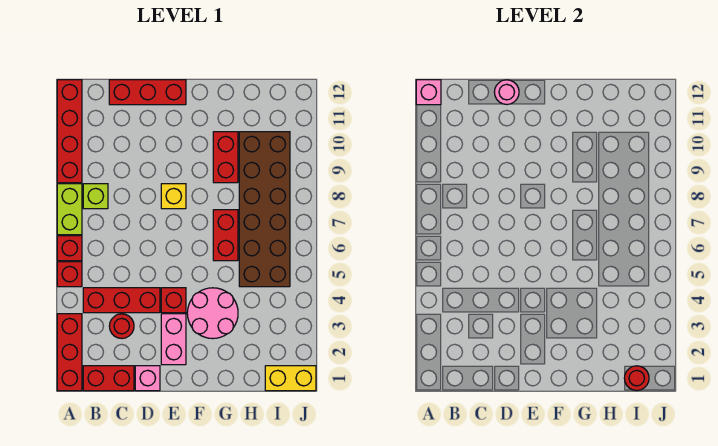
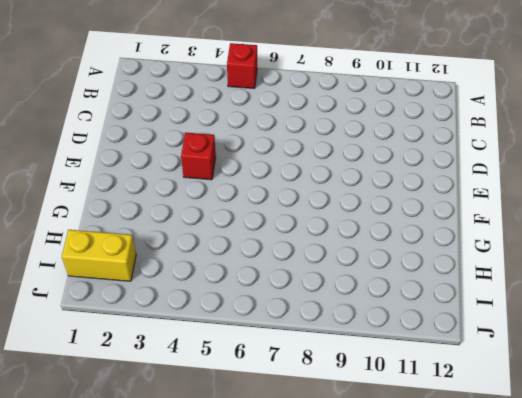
yellow brick I1:I2 level 1 -> yellow brick I1:J1 level 1
none -> red brick A1:A3 level 1
none -> red brick A6 level 1
none -> lime brick A7:A8 level 1

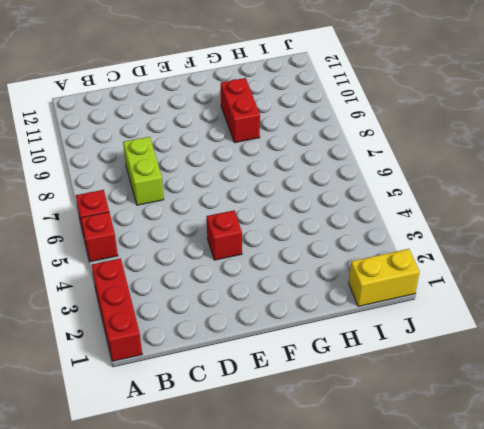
lime brick C7:C8 level 1 -> lime brick A7:A8 level 1
none -> red brick A9:A12 level 1
none -> red brick B1:C1 level 1
none -> red brick B4:D4 level 1

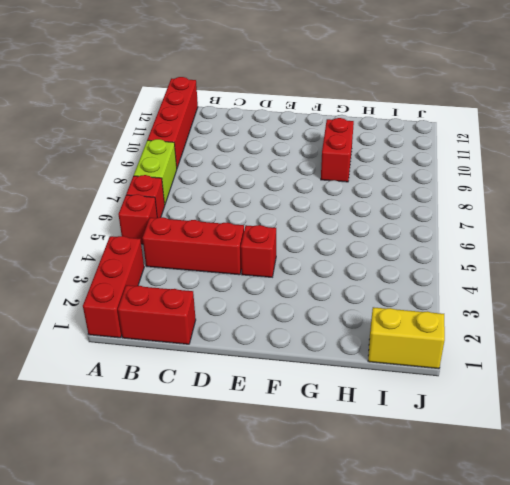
none -> lime brick B8 level 1
none -> red round brick C3 level 1
none -> red brick C12:E12 level 1

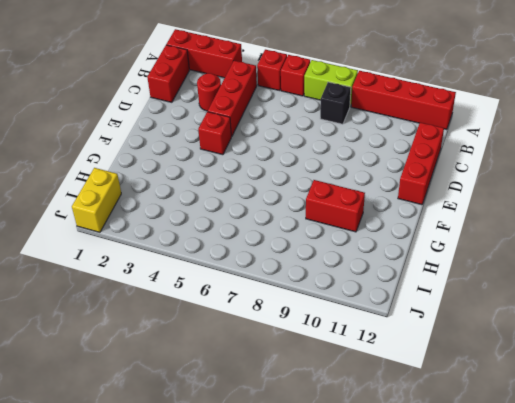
black brick B8 level 1 -> lime brick B8 level 1
none -> pink brick D1 level 1
none -> pink brick E2:E3 level 1
none -> yellow brick E8 level 1

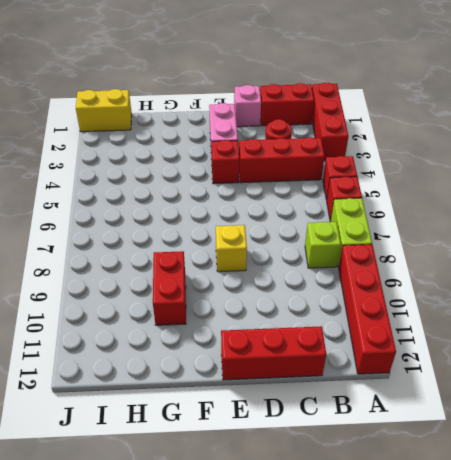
none -> pink round brick F3:G4 level 1
none -> red brick G6:G7 level 1
none -> brown brick H5:I10 level 1

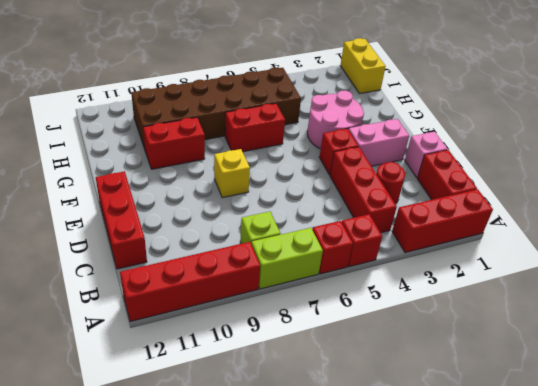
none -> pink brick A12 level 2
none -> pink round brick D12 level 2
none -> red round brick I1 level 2

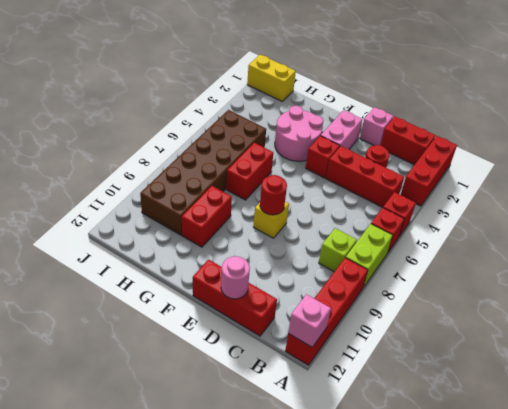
red round brick E8 level 2 -> red round brick I1 level 2

